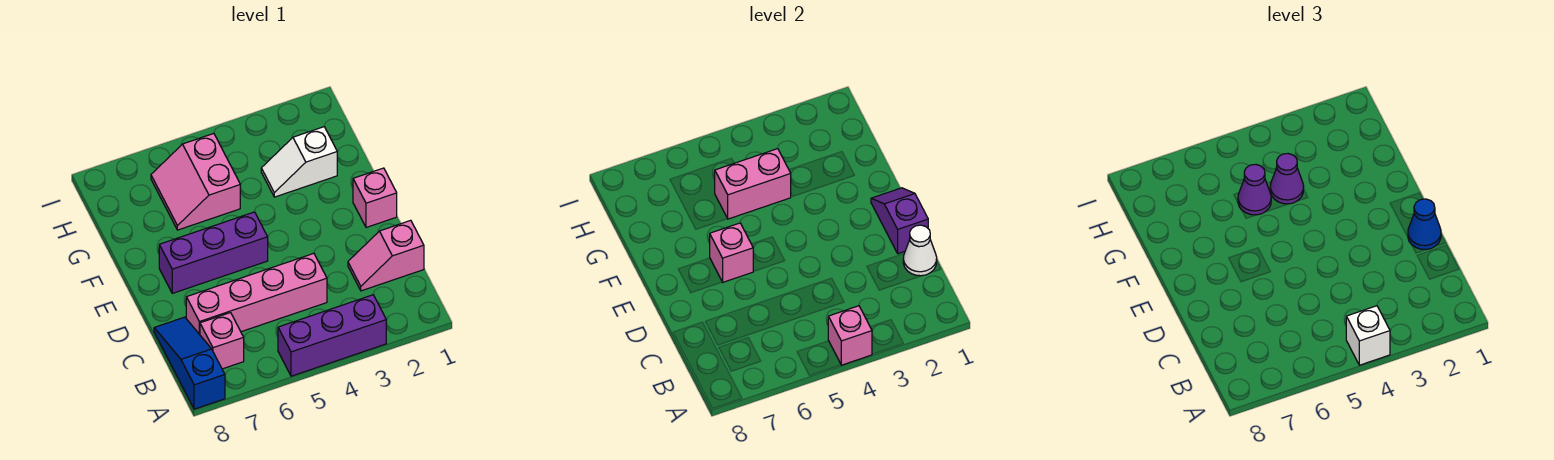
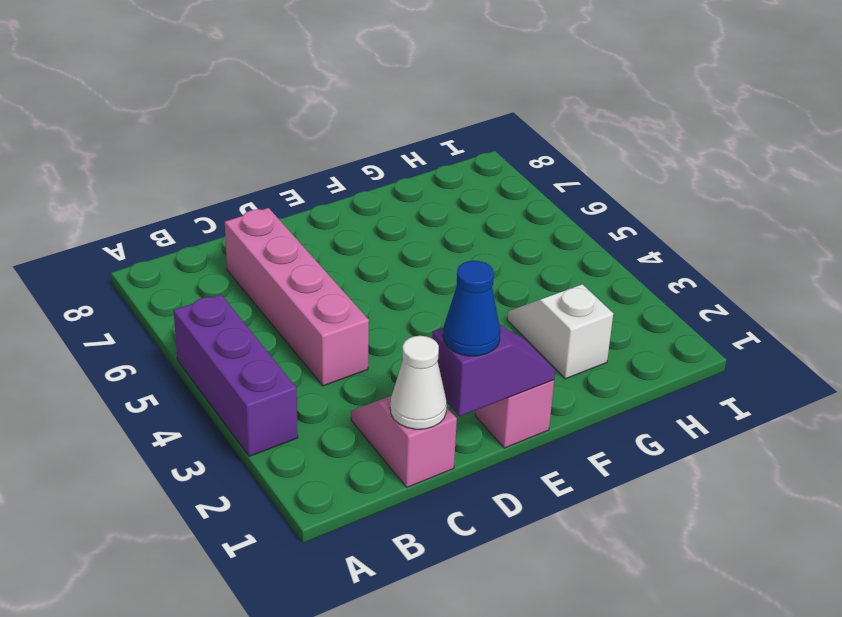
none -> blue slope A8:C8 level 1 top A
none -> pink brick B7 level 1
none -> purple brick E5:E7 level 1

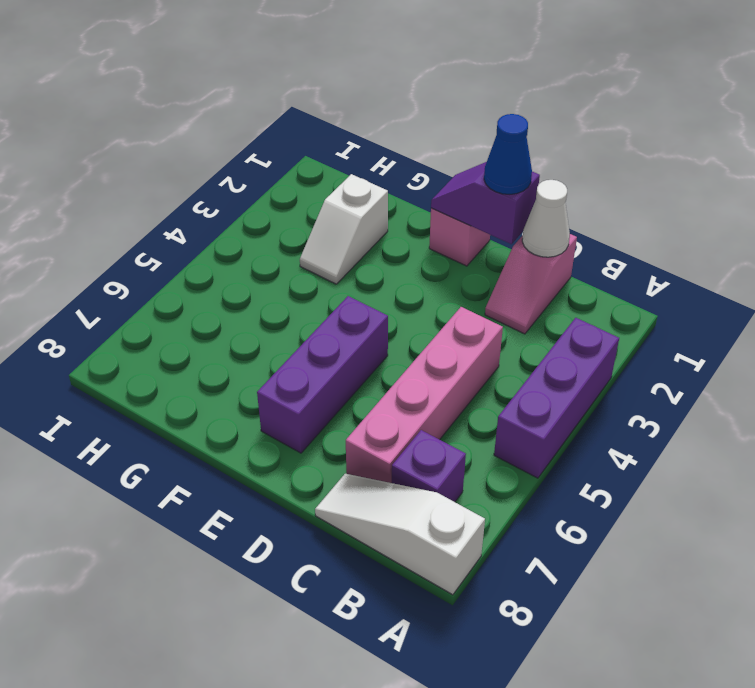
white slope A8:C8 level 1 top A -> blue slope A8:C8 level 1 top A
purple brick B7 level 1 -> pink brick B7 level 1
none -> pink slope G5:H6 level 1 top 5
none -> pink brick A4 level 2
none -> pink brick E6 level 2

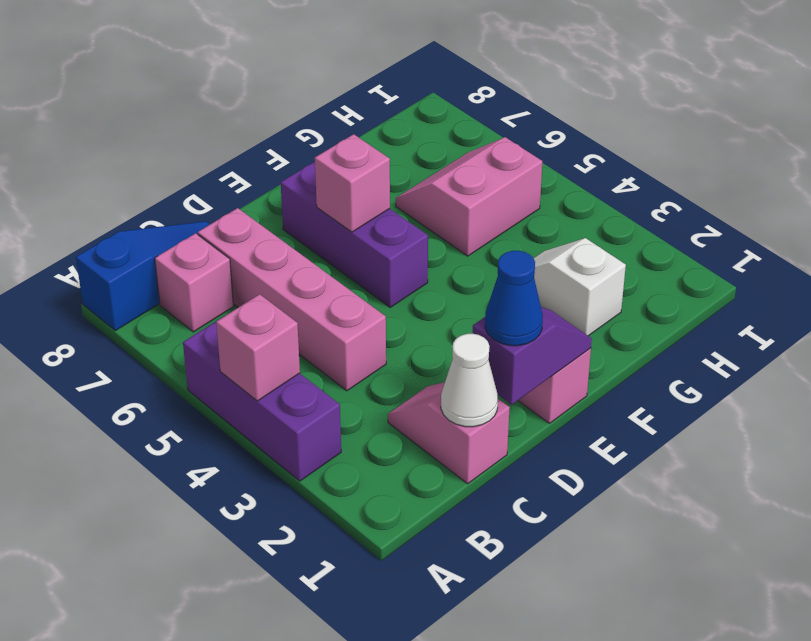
none -> pink brick G4:G5 level 2
none -> white brick A4 level 3
none -> purple cone G4 level 3

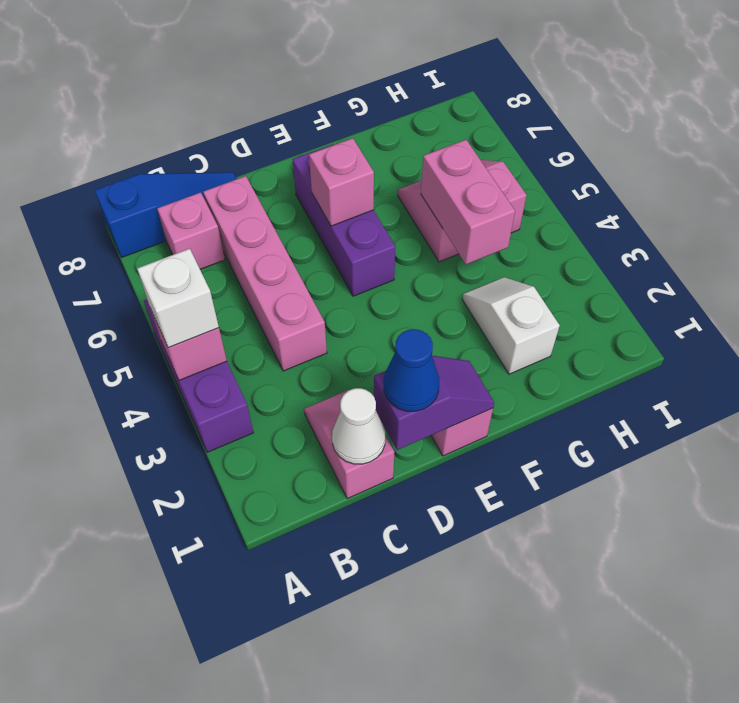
none -> purple cone G4 level 3
none -> purple cone G5 level 3

